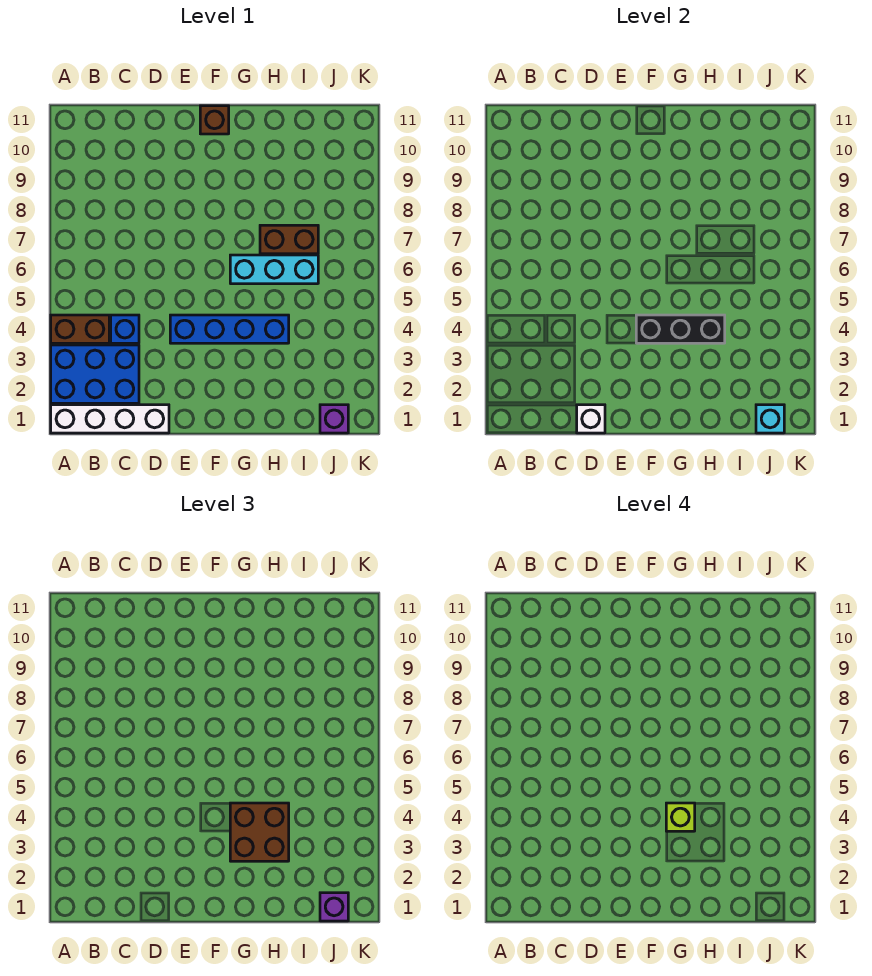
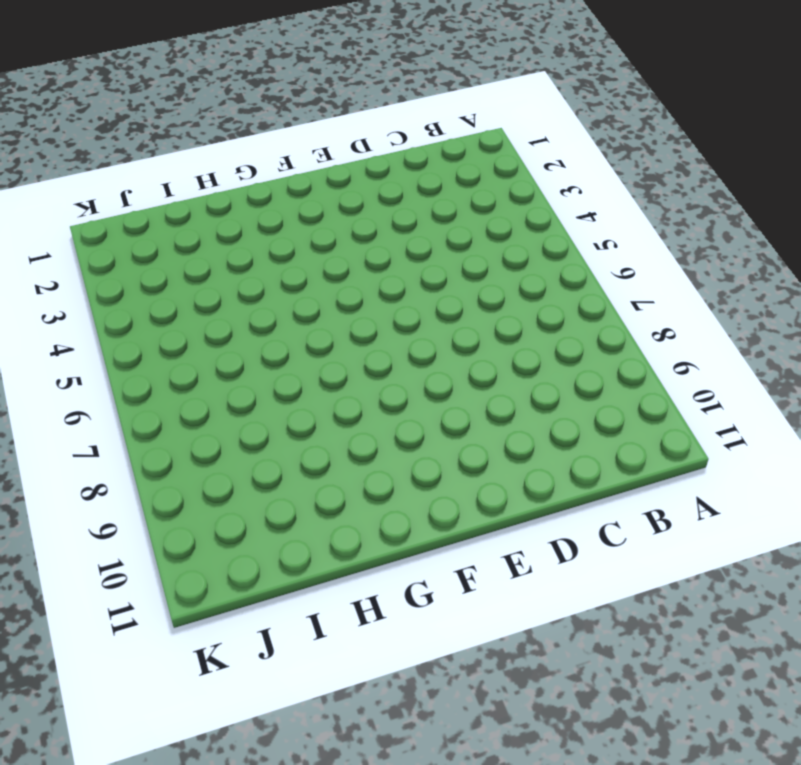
none -> white brick A1:D1 level 1
none -> blue brick A2:C3 level 1
none -> brown brick A4:B4 level 1

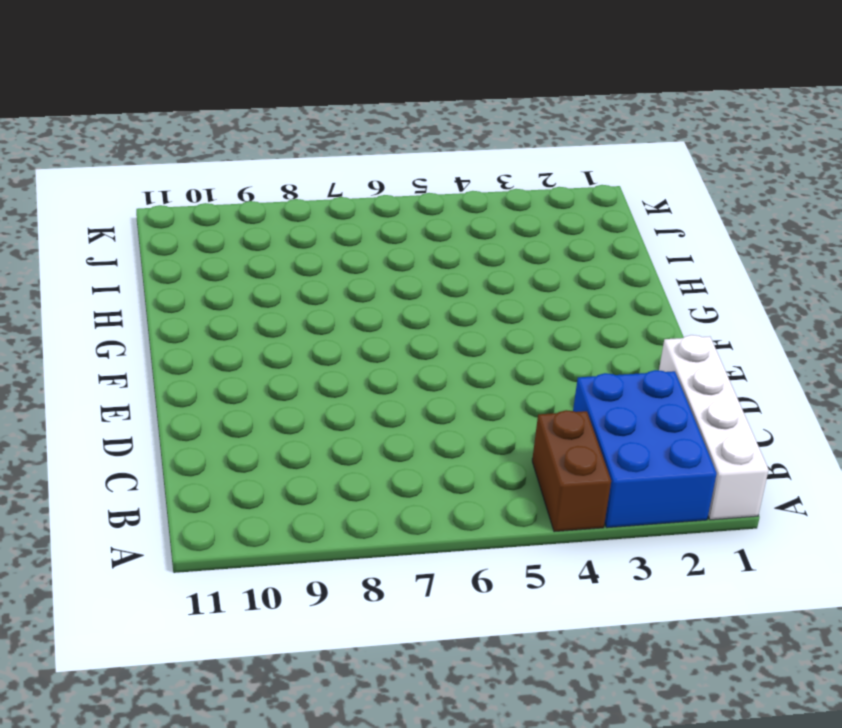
none -> blue brick C4 level 1
none -> blue brick E4:H4 level 1
none -> brown brick F11 level 1

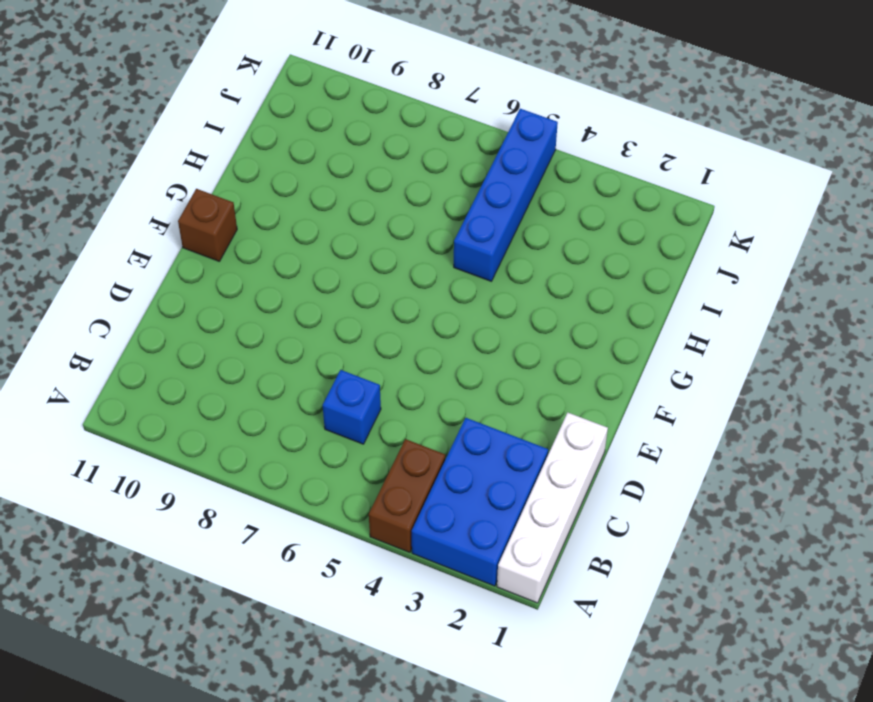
blue brick C6 level 1 -> blue brick C4 level 1
blue brick H5:K5 level 1 -> blue brick E4:H4 level 1
none -> cyan brick G6:I6 level 1
none -> brown brick H7:I7 level 1
none -> purple brick J1 level 1

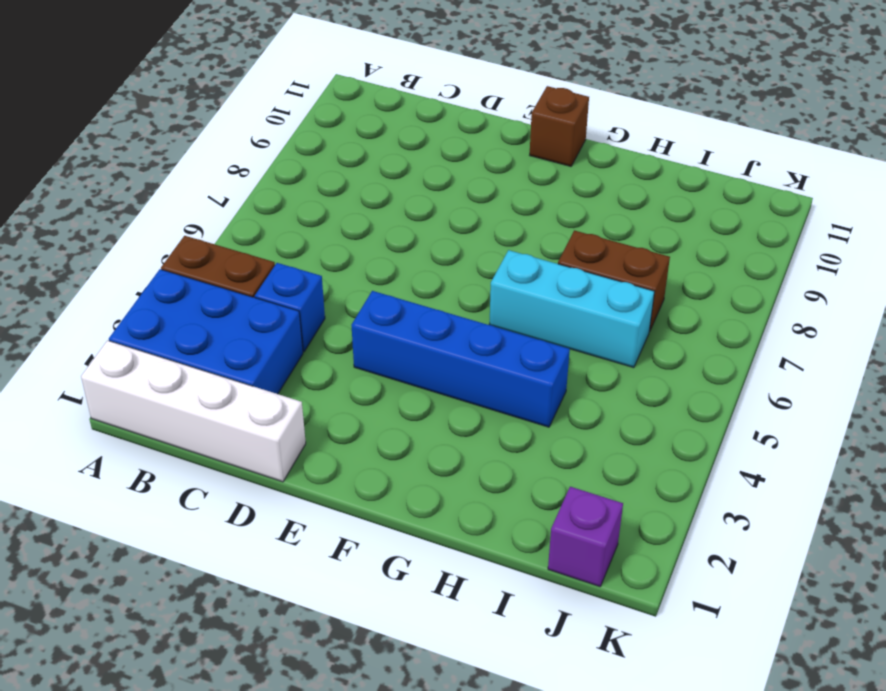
none -> white brick D1 level 2
none -> black brick F4:H4 level 2
none -> cyan brick J1 level 2

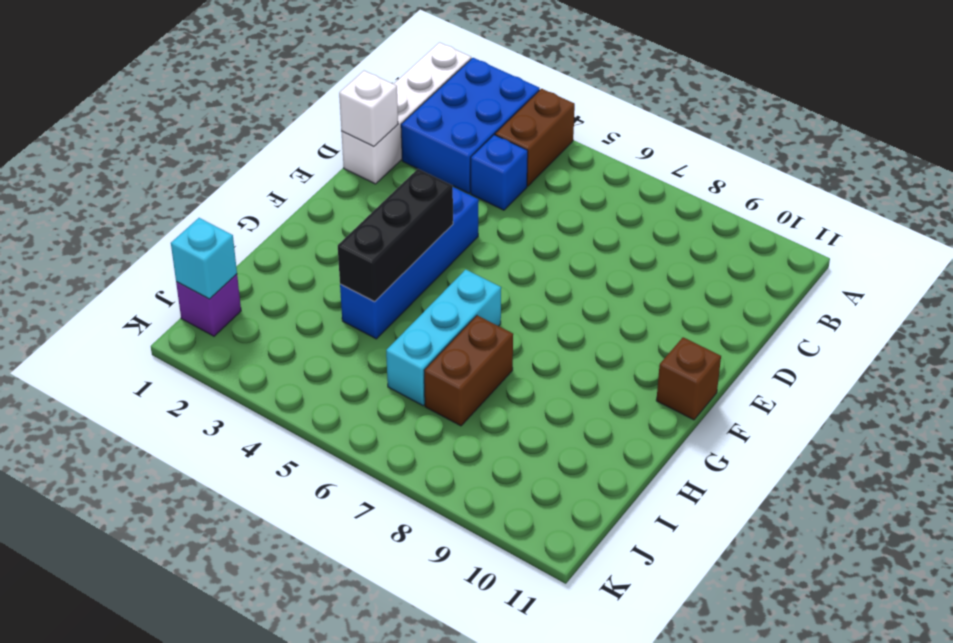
none -> brown brick G3:H4 level 3
none -> purple brick J1 level 3
none -> lime brick G4 level 4

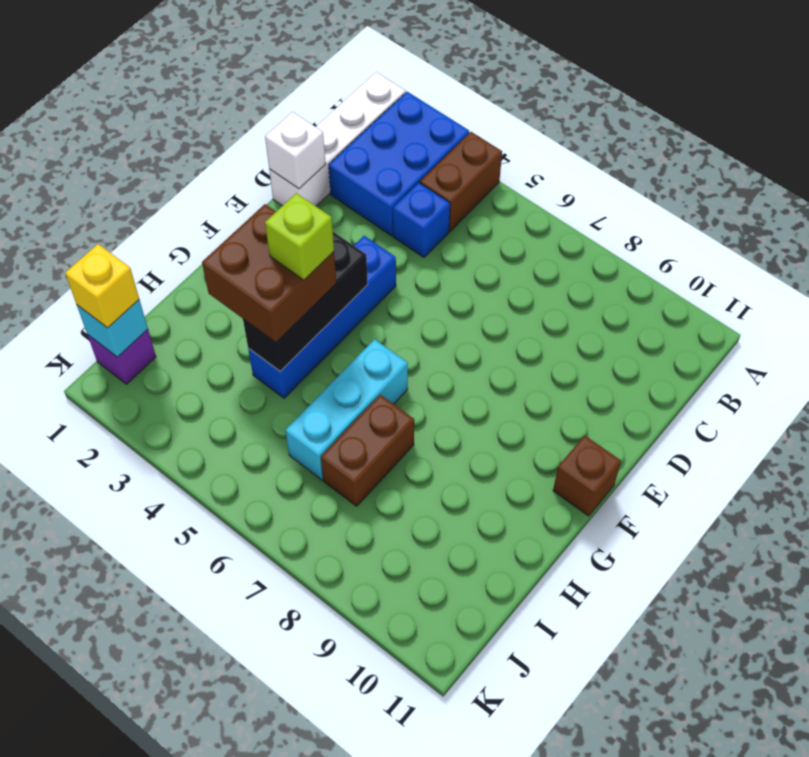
yellow brick J1 level 3 -> purple brick J1 level 3

